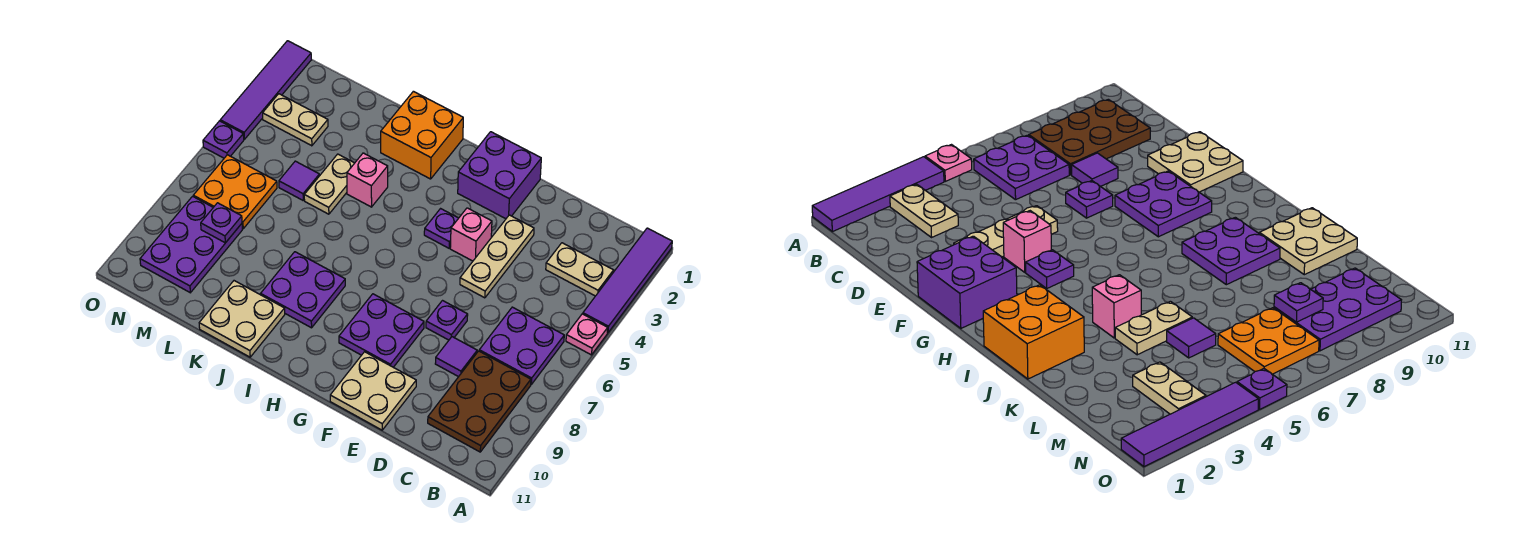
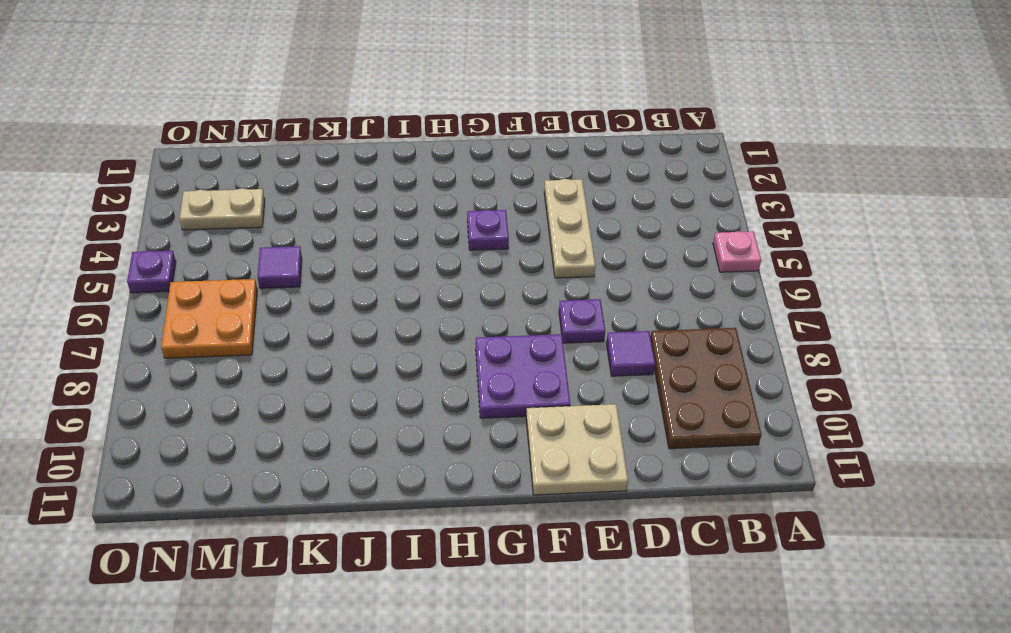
none -> purple tile A1:A4 level 1
none -> tan plate B3:C3 level 1
none -> purple plate B6:C7 level 1

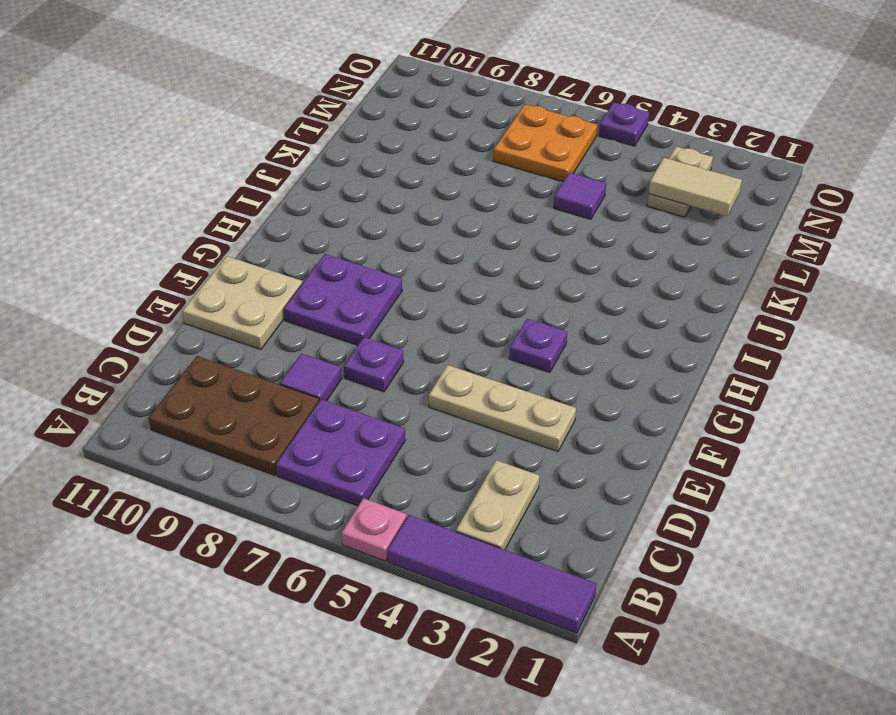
tan tile M2:M3 level 2 -> none
none -> purple brick F1:G2 level 1
none -> pink brick F4 level 1
none -> orange brick I1:J2 level 1

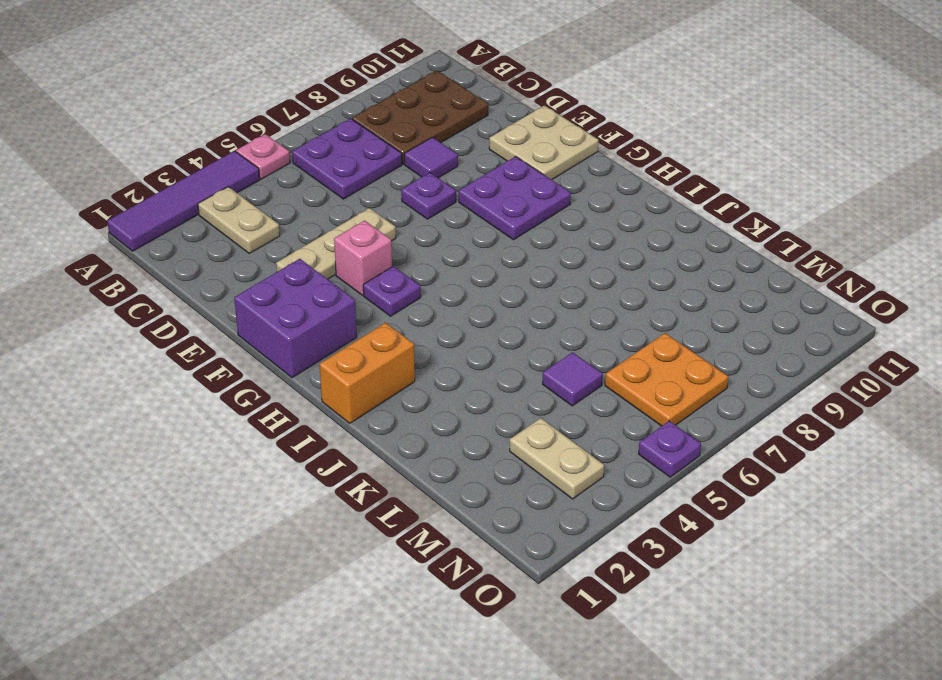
orange brick I1:I2 level 1 -> orange brick I1:J2 level 1
none -> purple plate I8:J9 level 1
none -> pink brick J4 level 1
none -> tan plate J10:K11 level 1

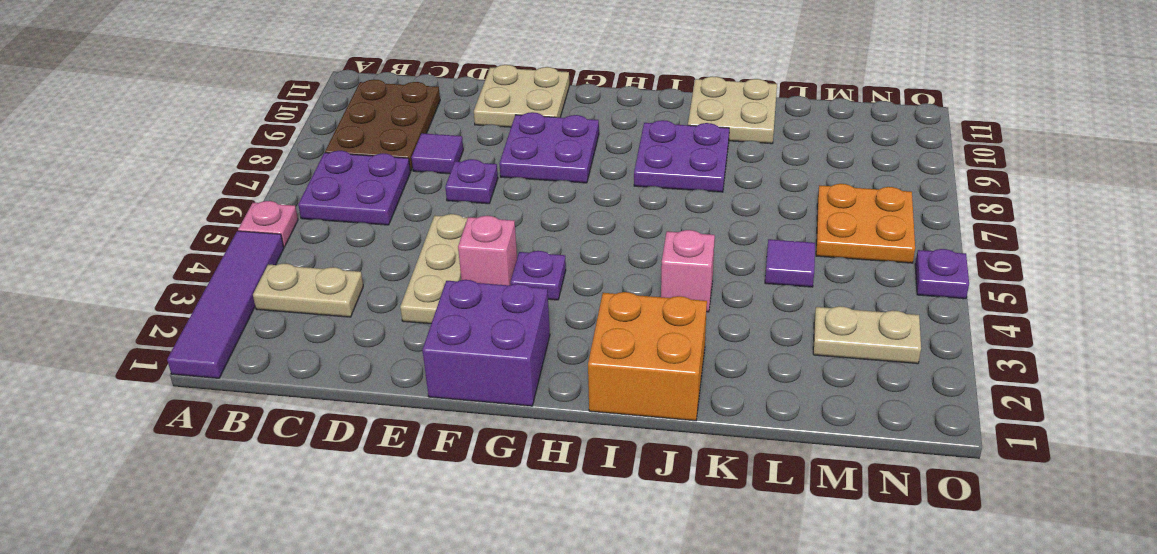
none -> tan plate K4:K5 level 1
none -> purple plate M8:N10 level 1
none -> purple tile O1:O4 level 1

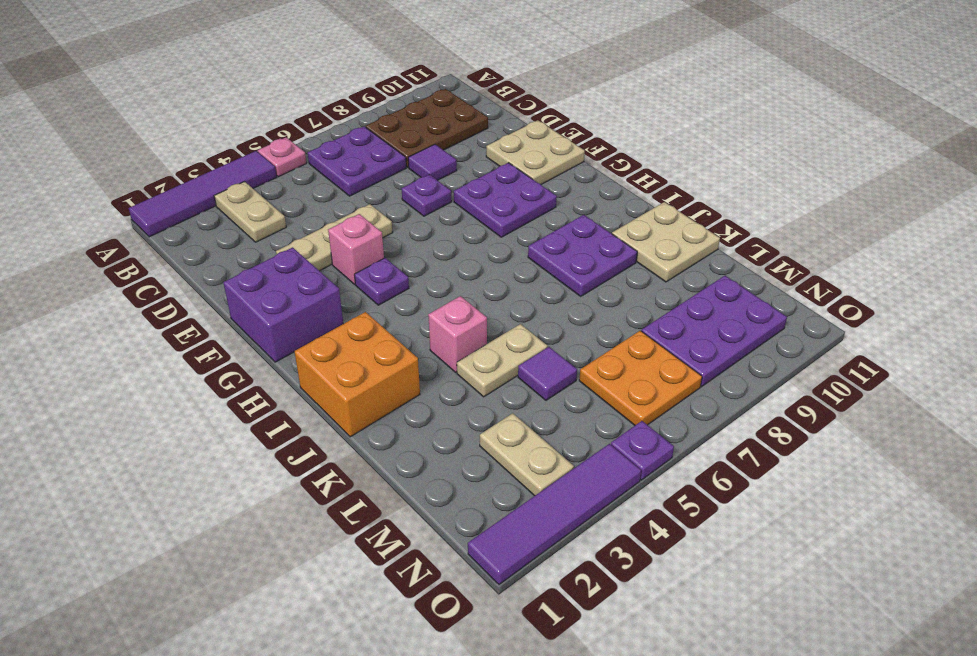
none -> purple plate M8 level 2

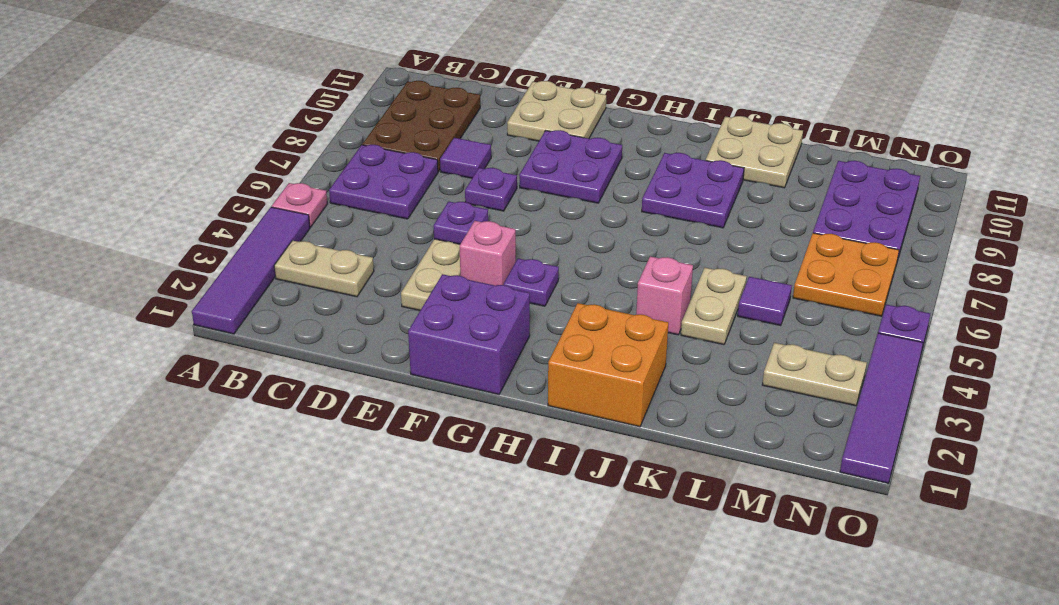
purple plate E5 level 2 -> purple plate M8 level 2

